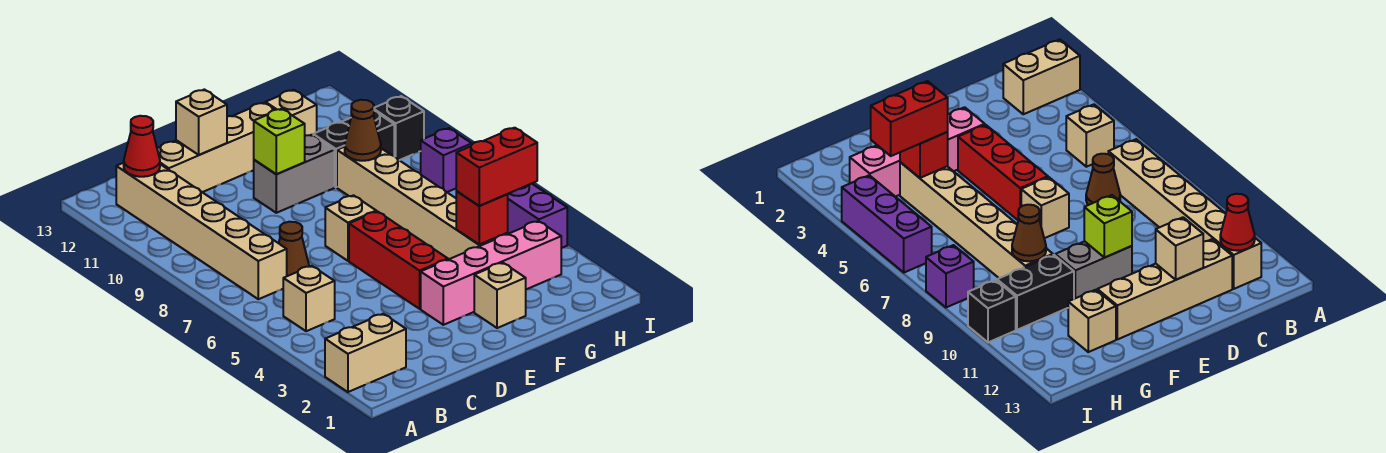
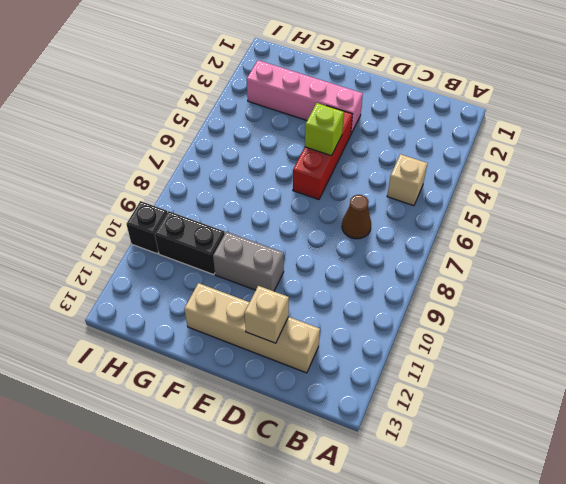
lime brick E5 level 2 -> lime brick E10 level 2
none -> tan brick A2:B2 level 1
none -> tan brick B7:B12 level 1
none -> tan brick E7 level 1

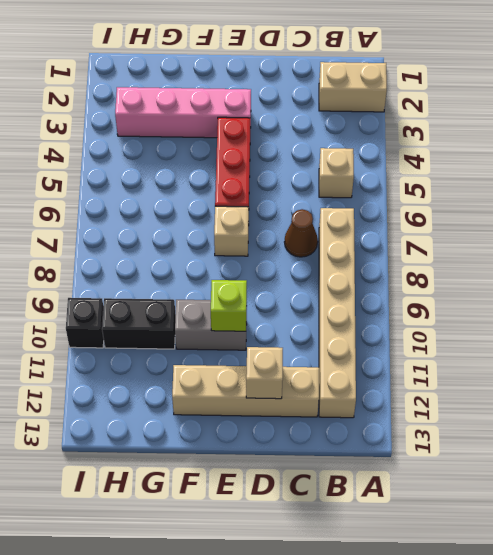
none -> tan brick F2 level 1
none -> tan brick G4:G9 level 1
none -> tan brick G12 level 1

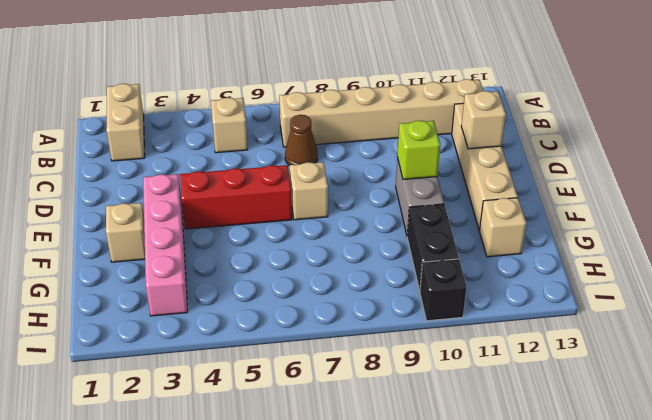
none -> tan brick G4:G9 level 1
none -> purple brick I4:I6 level 1
none -> purple brick I8 level 1

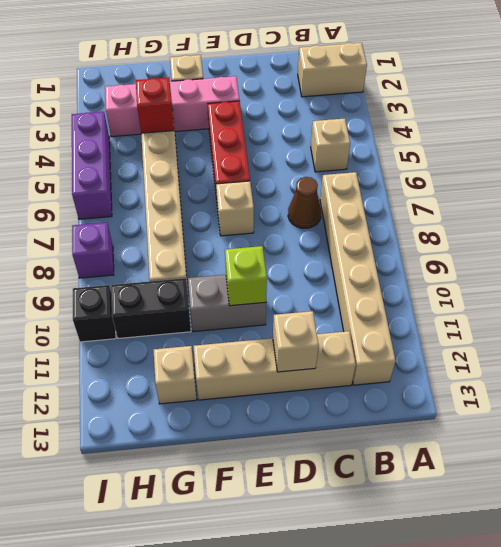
none -> red cone B12 level 2
none -> brown cone G9 level 2
none -> red brick G4:H4 level 3

